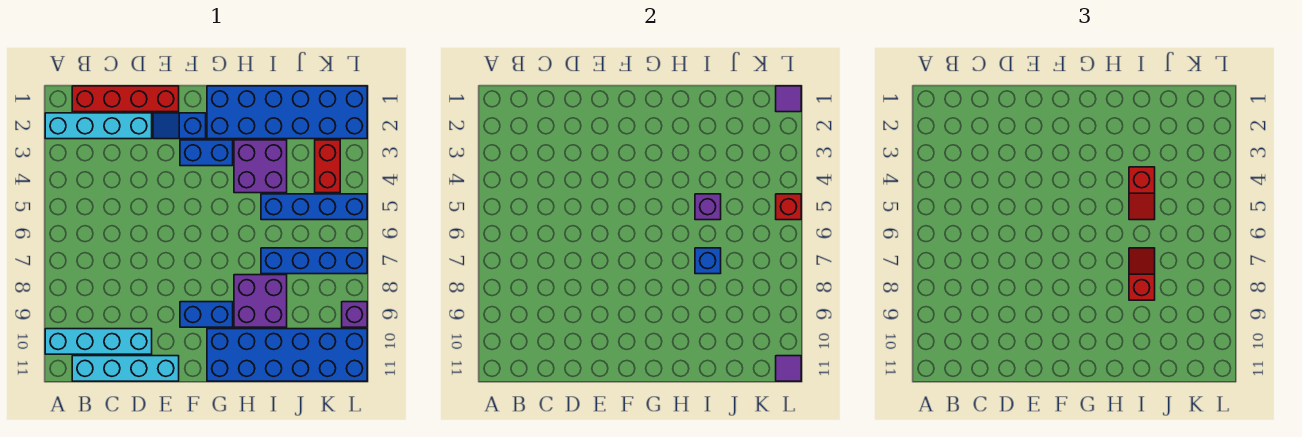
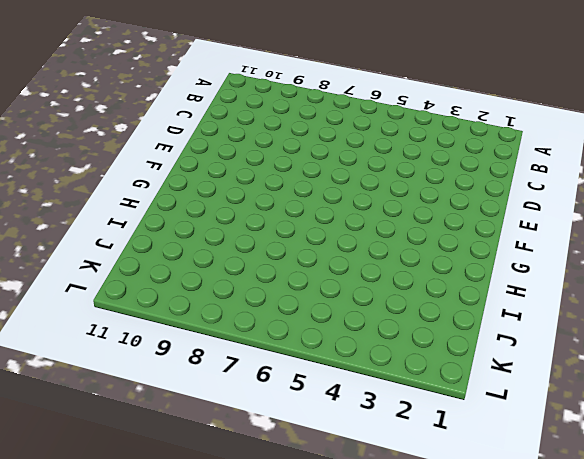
none -> cyan brick A2:D2 level 1
none -> cyan brick A10:D10 level 1
none -> red brick B1:E1 level 1

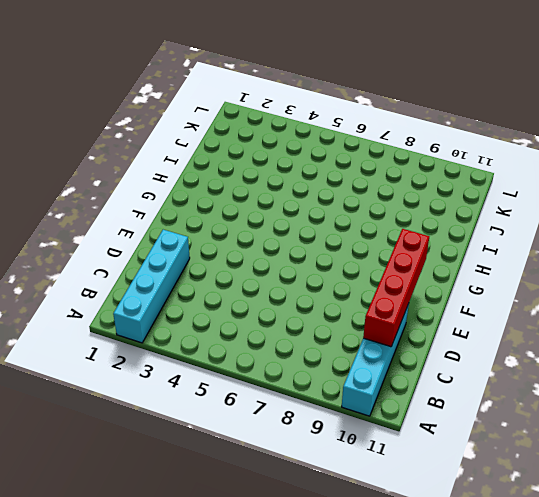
red brick C10:F10 level 2 -> red brick B1:E1 level 1
none -> cyan brick B11:E11 level 1
none -> blue slope E2:F2 level 1 top F
none -> blue brick F3:G3 level 1

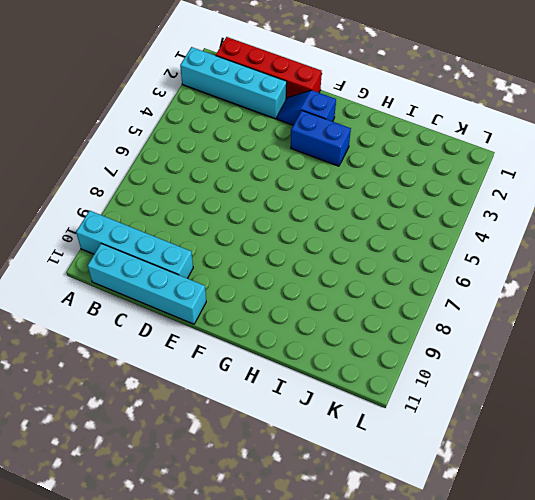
none -> blue brick F9:G9 level 1
none -> blue brick G1:L2 level 1
none -> blue brick G10:L11 level 1

